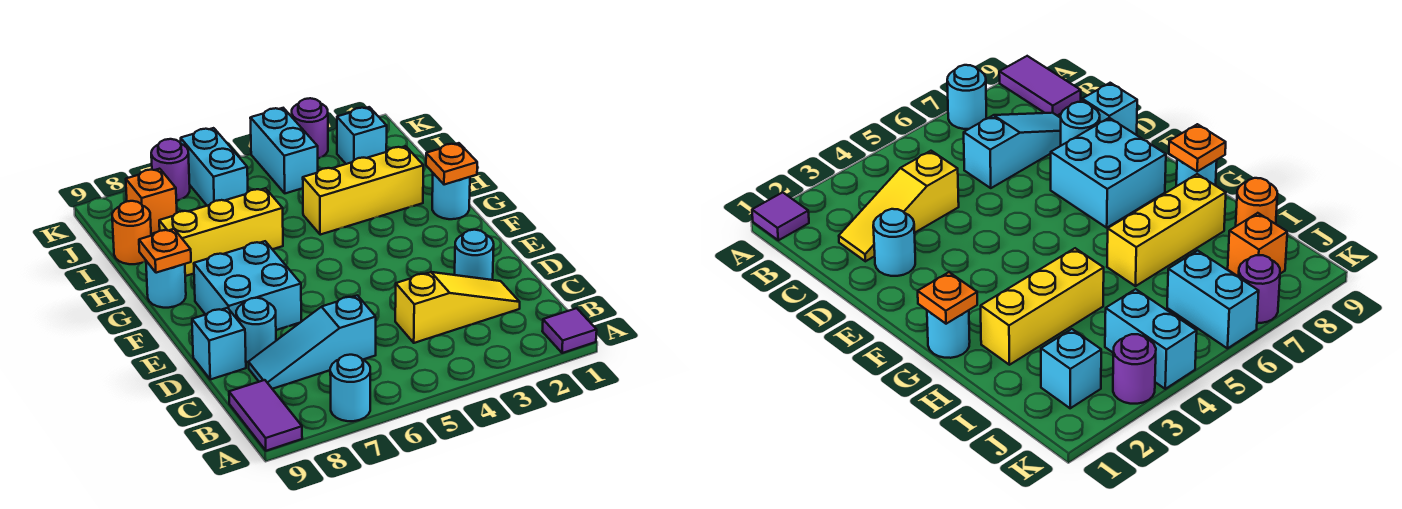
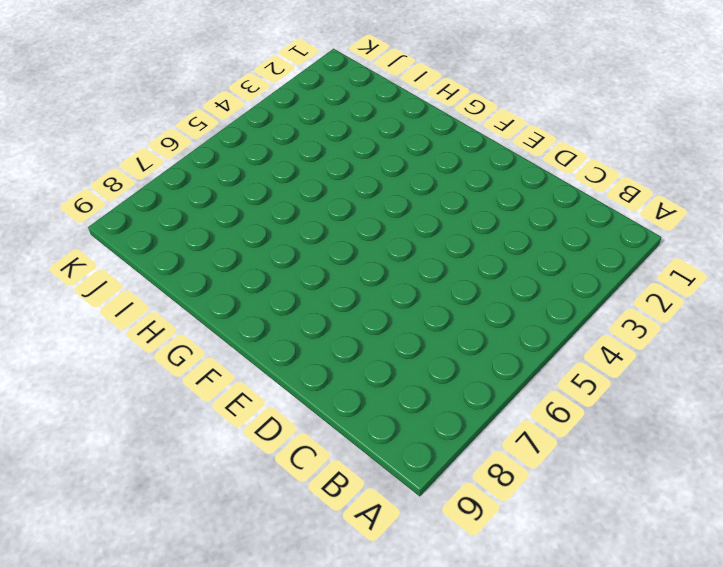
none -> purple tile A1 level 1
none -> cyan round brick A7 level 1
none -> purple tile A9:B9 level 1

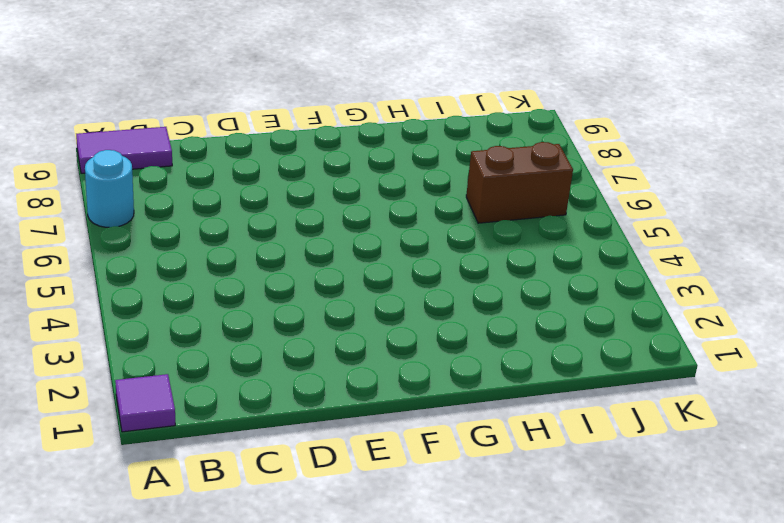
brown brick I6:J6 level 1 -> cyan brick J6:K6 level 1
none -> yellow slope C2:C4 level 1 top 4
none -> cyan slope C6:C8 level 1 top 6
none -> cyan round brick D2 level 1

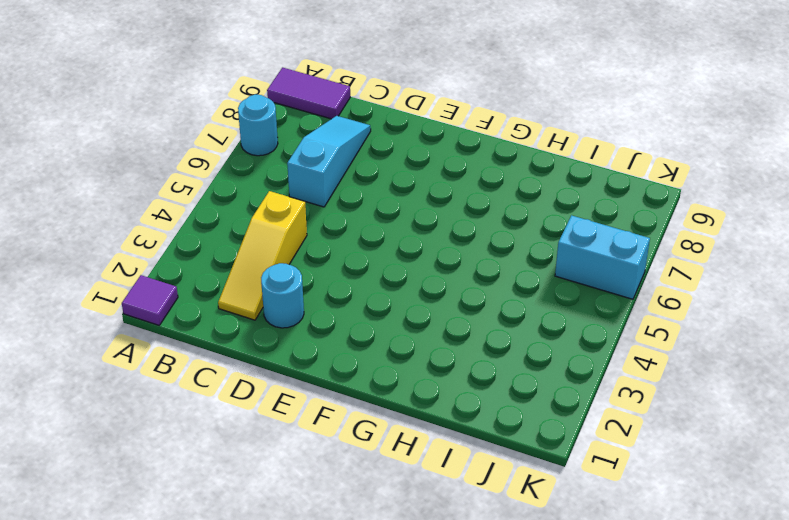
none -> cyan round brick D8 level 1
none -> cyan brick D9 level 1
none -> cyan brick E7:F8 level 1

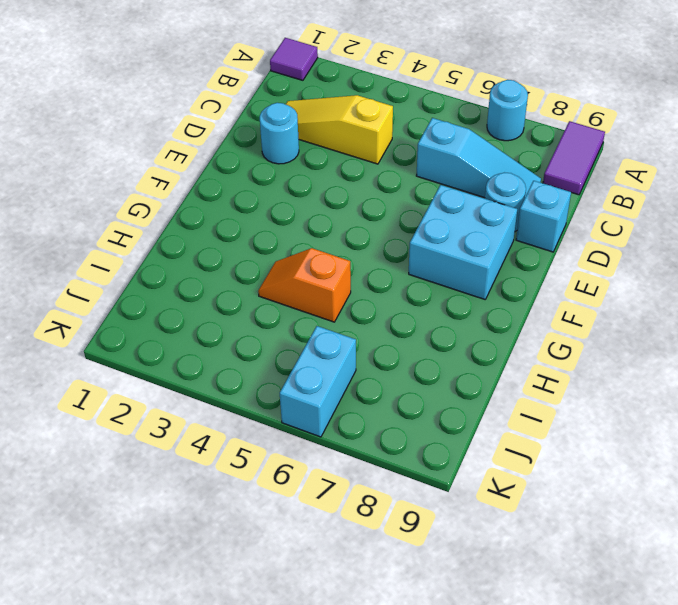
orange slope H4:H5 level 1 top 5 -> yellow brick H2:H4 level 1
none -> cyan round brick G1 level 1
none -> cyan round brick G9 level 1
none -> yellow brick H6:H8 level 1

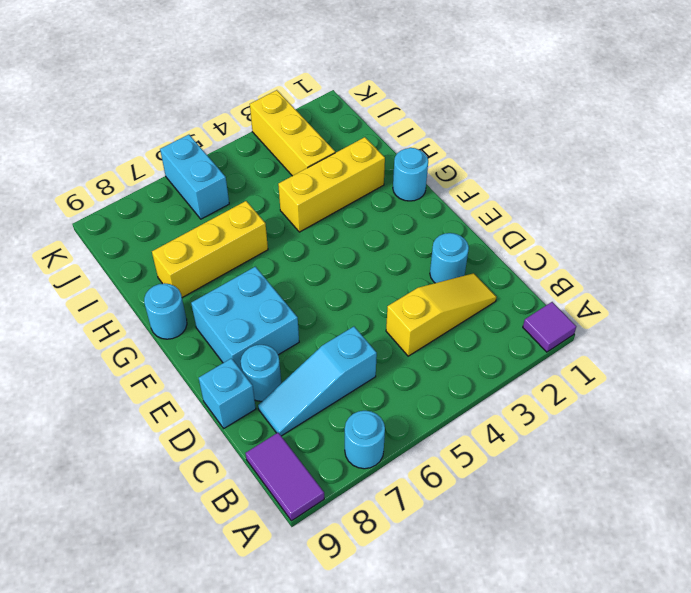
yellow brick I3:K3 level 1 -> purple round brick K3 level 1
none -> orange round brick I9 level 1
none -> cyan brick J2 level 1
none -> cyan brick J4:K4 level 1

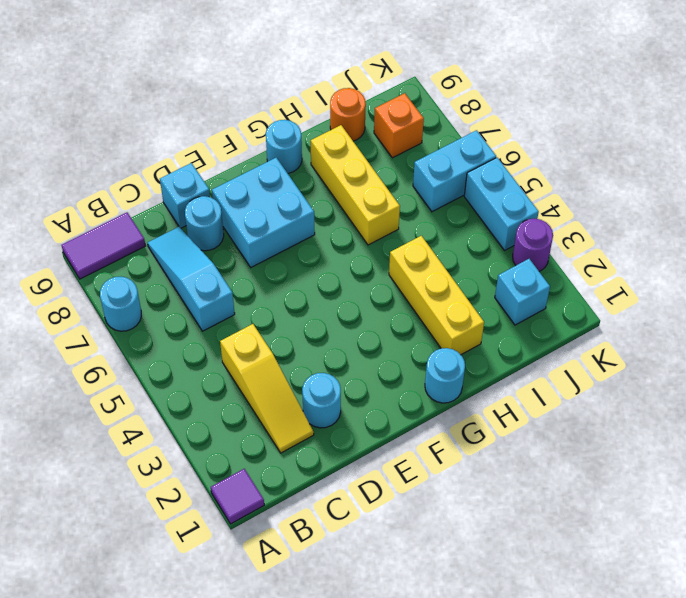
cyan brick K4:K5 level 1 -> cyan brick J4:K4 level 1
none -> purple round brick K7 level 1
none -> orange plate G1 level 2
none -> orange plate G9 level 2

